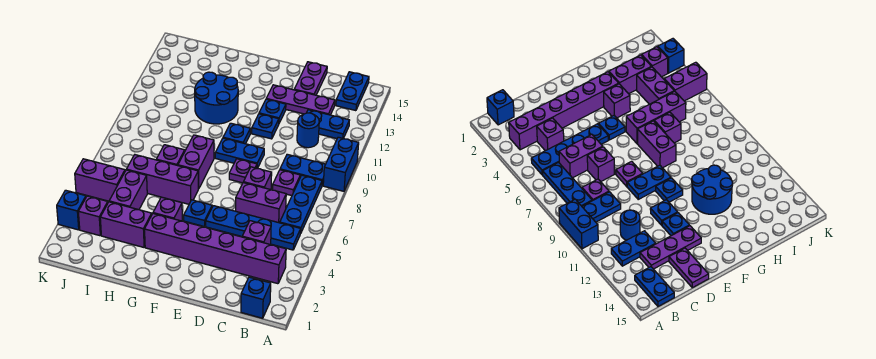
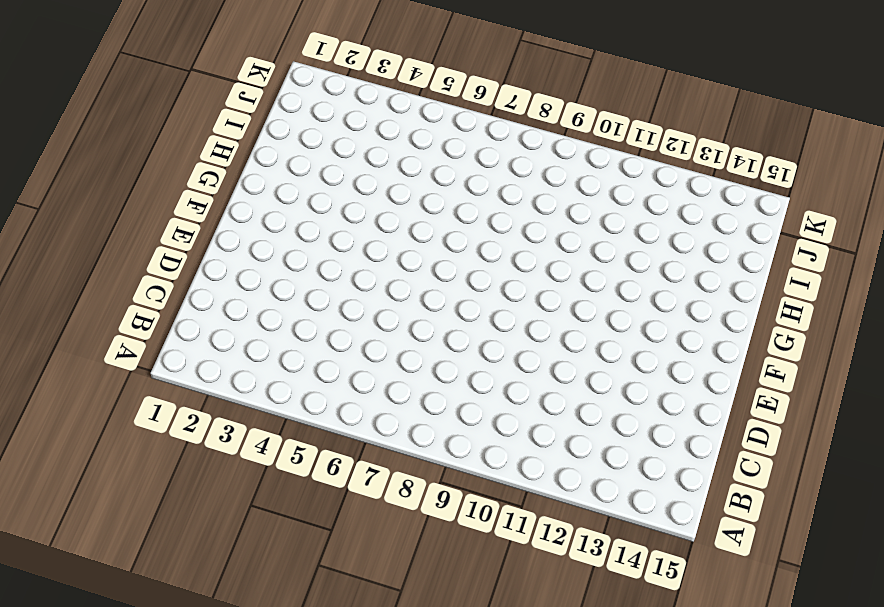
none -> blue brick A9:A10 level 1
none -> blue brick B1 level 1
none -> purple brick B3:G3 level 1
none -> blue plate B5:E5 level 1

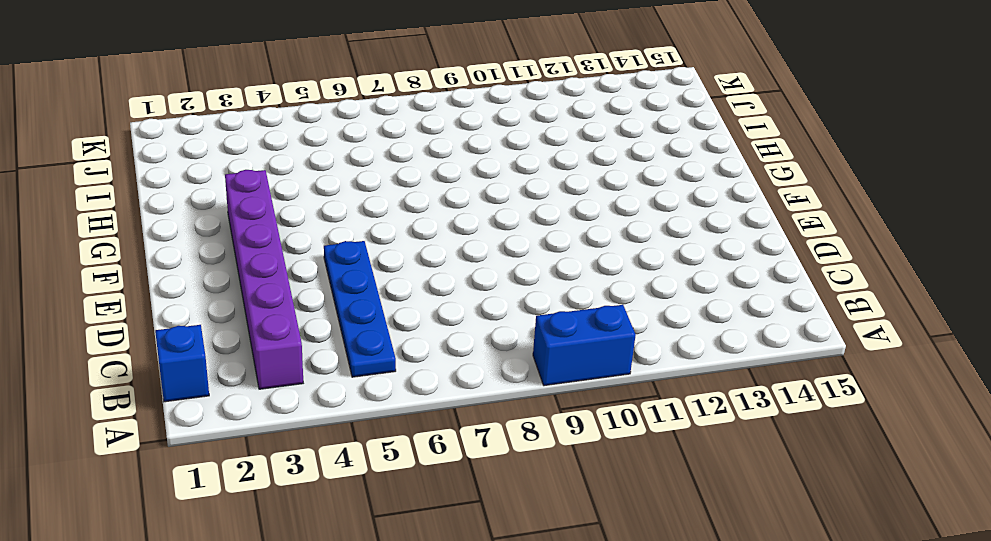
none -> blue plate B6:B8 level 1
none -> blue plate B9:C9 level 1
none -> blue plate B12:C12 level 1
none -> blue plate B14:B15 level 1

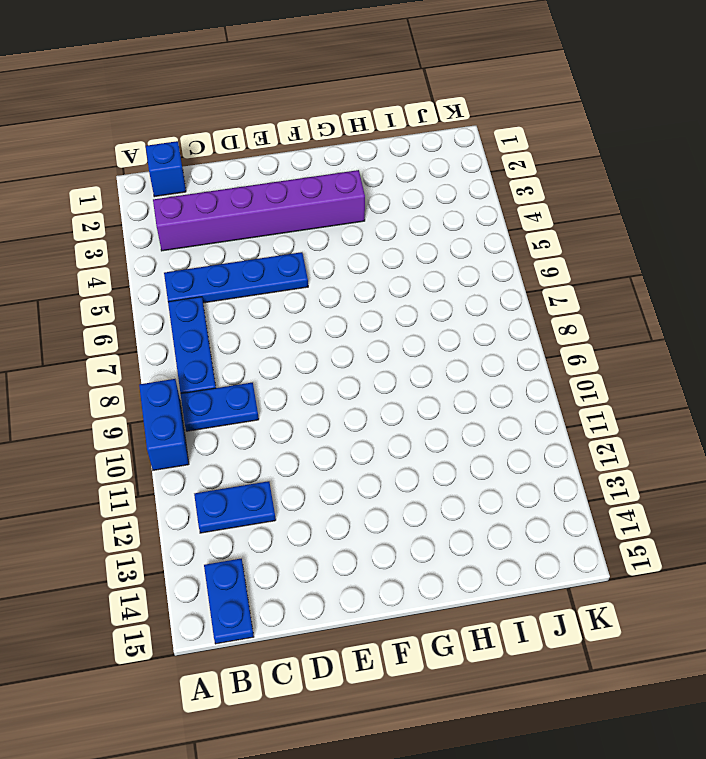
none -> purple brick C4 level 1
none -> purple brick C6:D6 level 1
none -> purple plate C8 level 1
none -> blue round brick C11 level 1

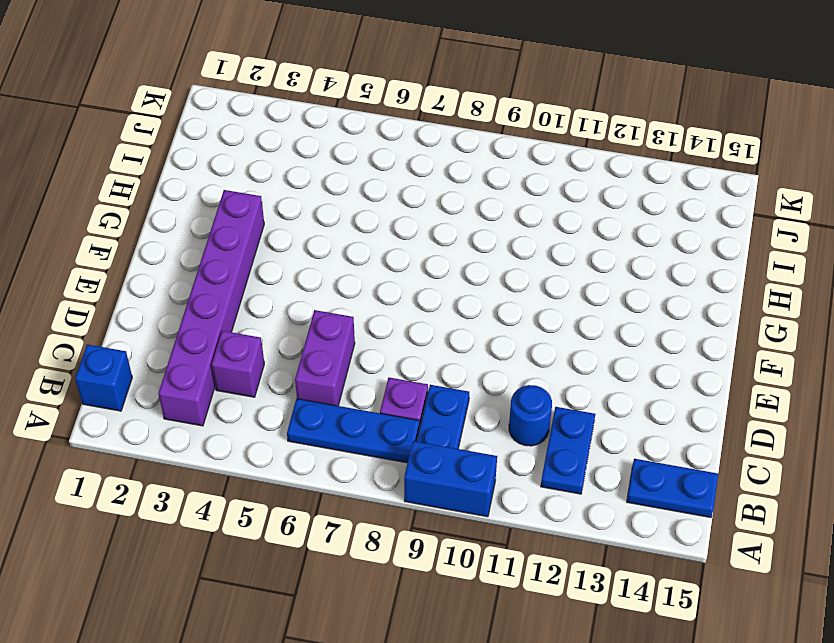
none -> blue plate B5:E5 level 1
none -> purple plate C13:E13 level 1
none -> purple brick D7 level 1
none -> purple plate D14:D15 level 1

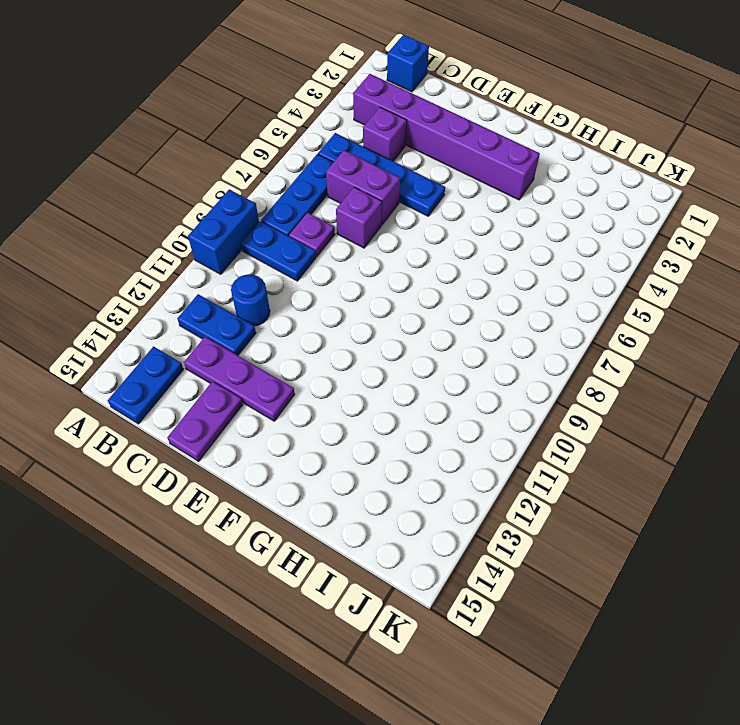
none -> purple plate E8 level 1
none -> blue plate E9:F9 level 1
none -> blue plate E11 level 1
none -> blue plate E12 level 1

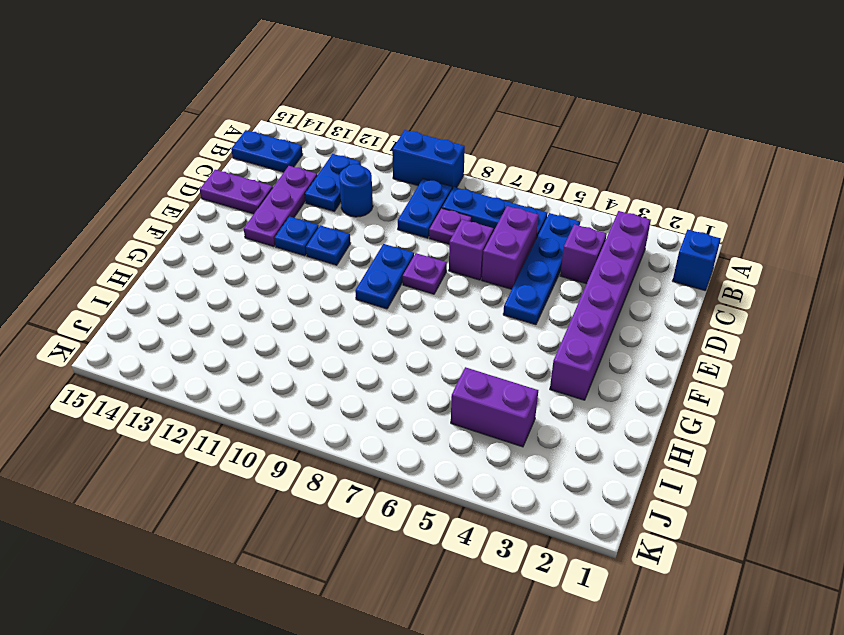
none -> blue plate F5 level 1
none -> blue plate F10 level 1
none -> purple brick G4 level 1
none -> purple brick G6:I6 level 1

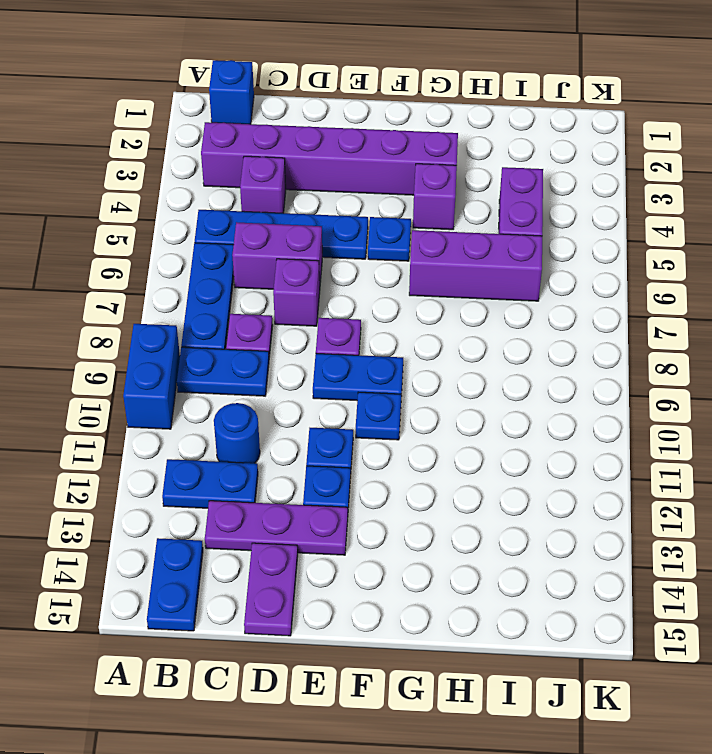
none -> purple brick G7:G8 level 1
none -> blue round brick G11:H12 level 1
none -> purple brick H3:I3 level 1
none -> purple brick H7 level 1

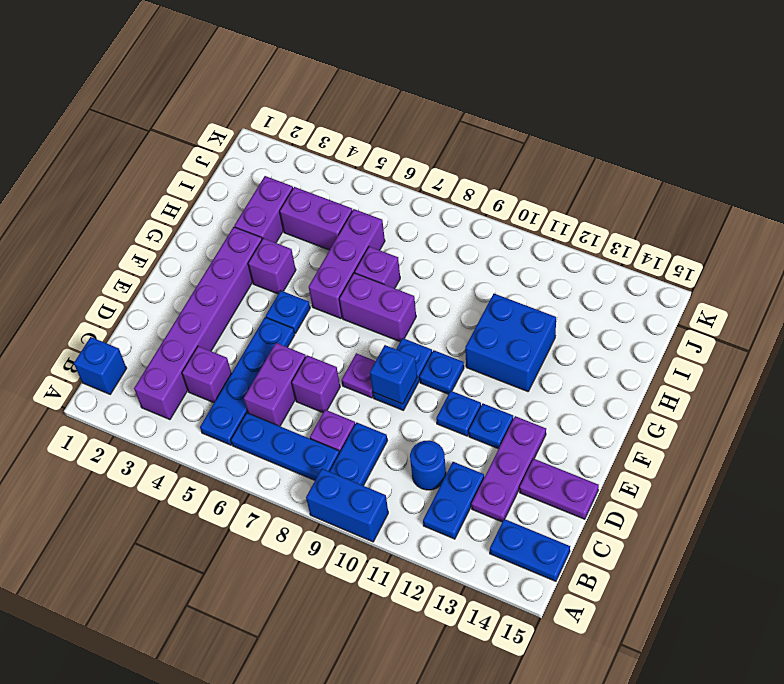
blue brick E9 level 2 -> blue brick K3 level 1
blue brick G11:H12 level 1 -> blue round brick G11:H12 level 1
none -> purple brick J3 level 1
none -> purple brick J5:K5 level 1

